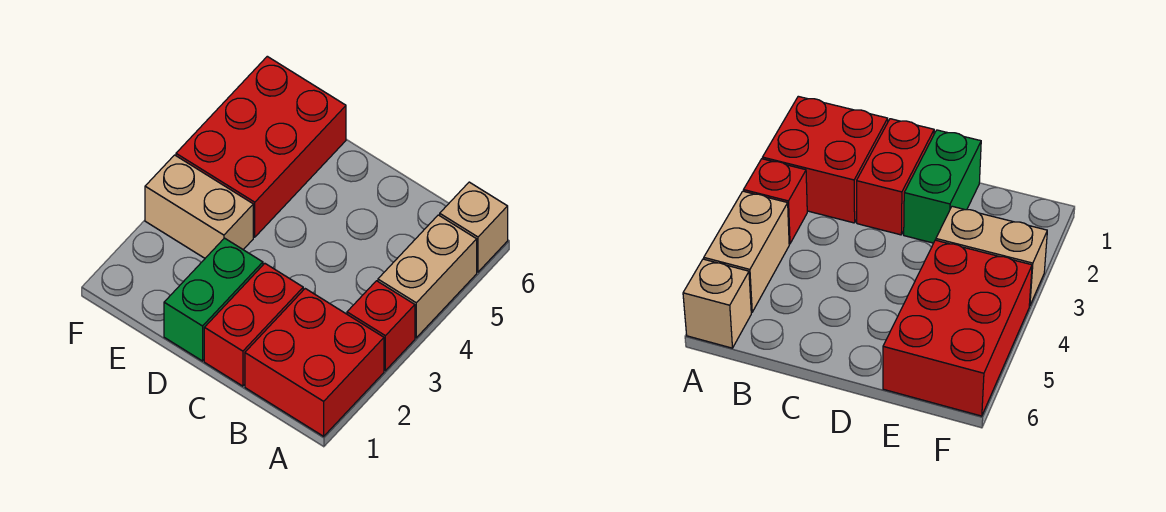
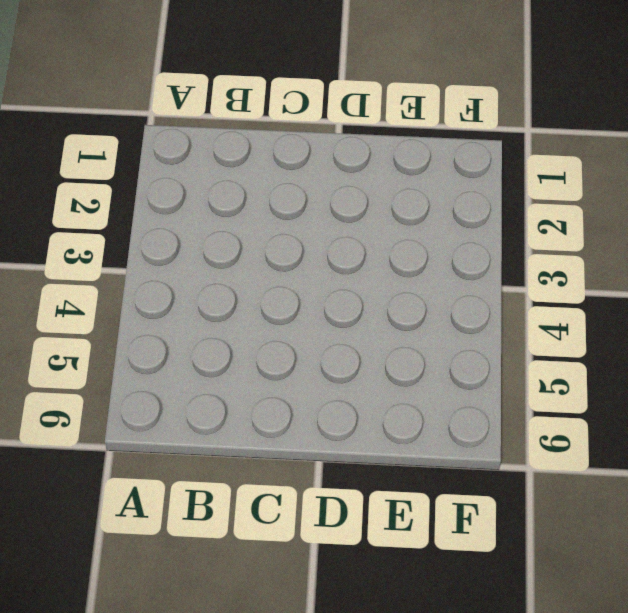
none -> red brick A1:B2 level 1
none -> red brick A3 level 1

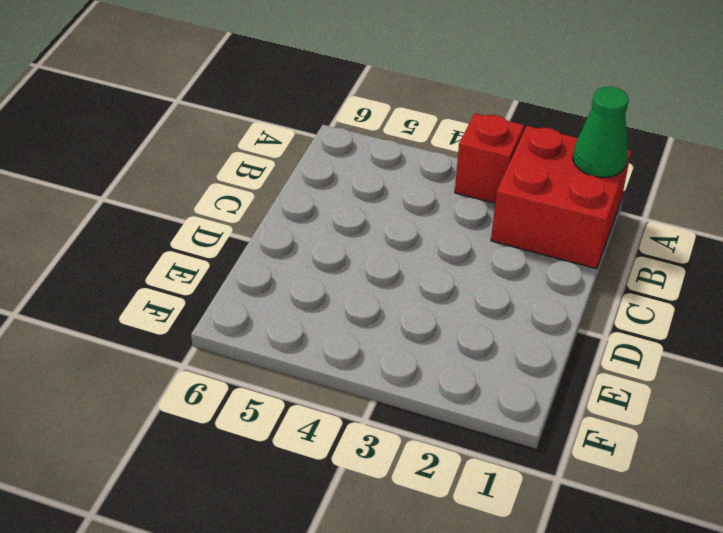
green cone A1 level 2 -> none
none -> tan brick A4:A5 level 1
none -> tan brick A6 level 1

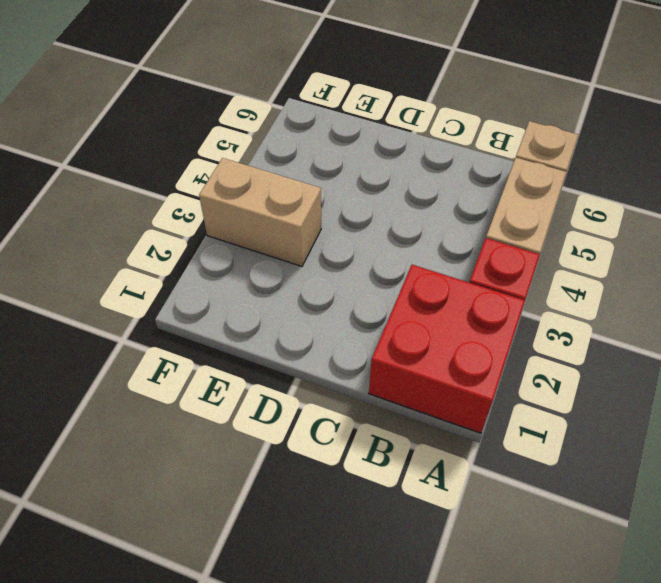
none -> red brick C1:C2 level 1
none -> green brick D1:D2 level 1

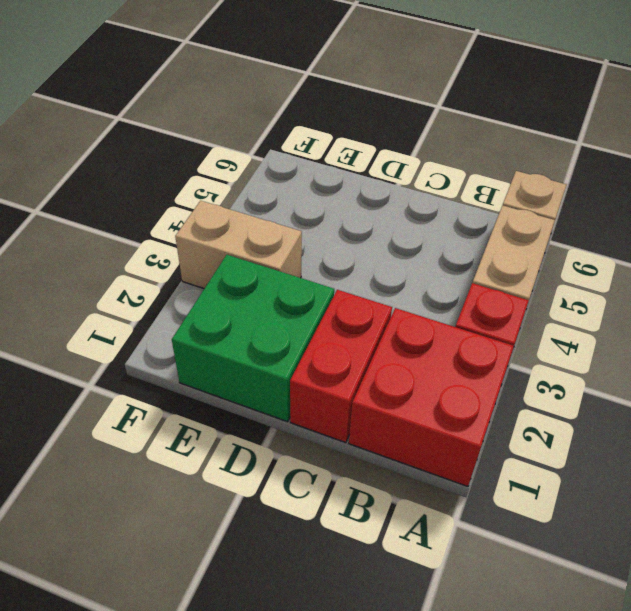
green brick D1:E2 level 1 -> green brick D1:D2 level 1
none -> red brick E4:F6 level 1

